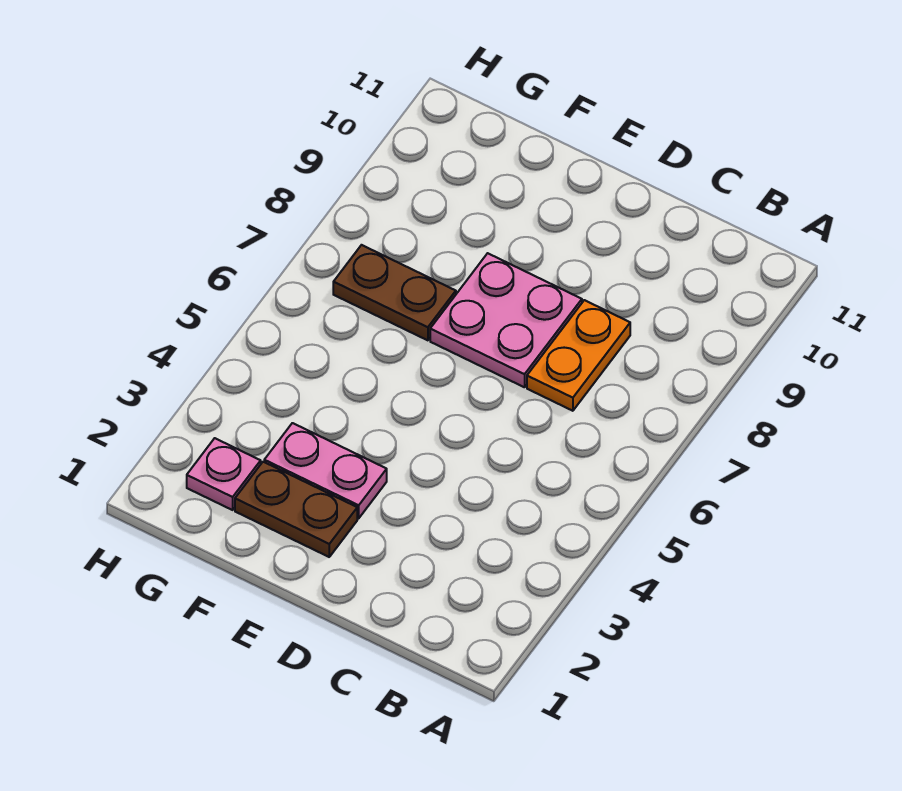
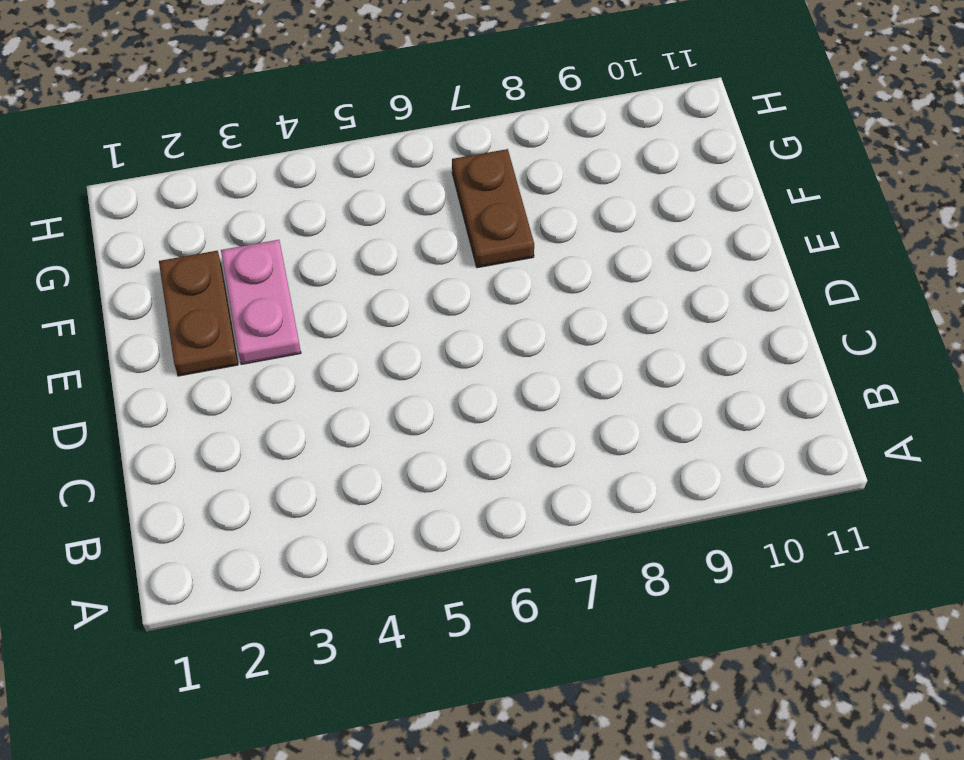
none -> orange plate C7:C8 level 1
none -> pink plate D7:E8 level 1

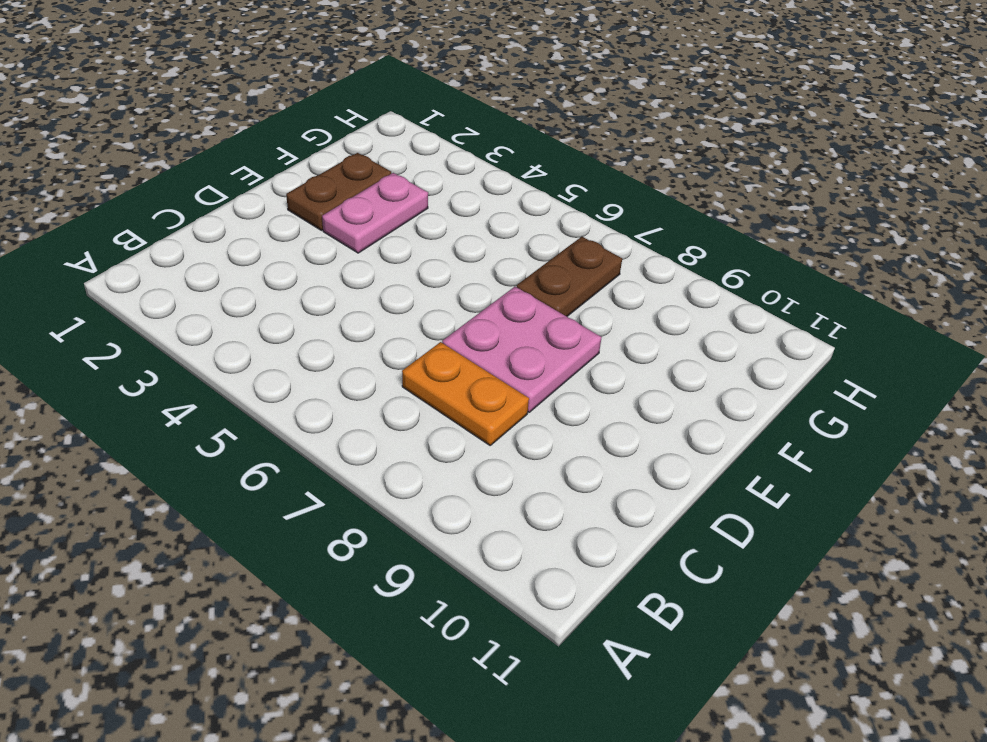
none -> pink plate G2 level 1

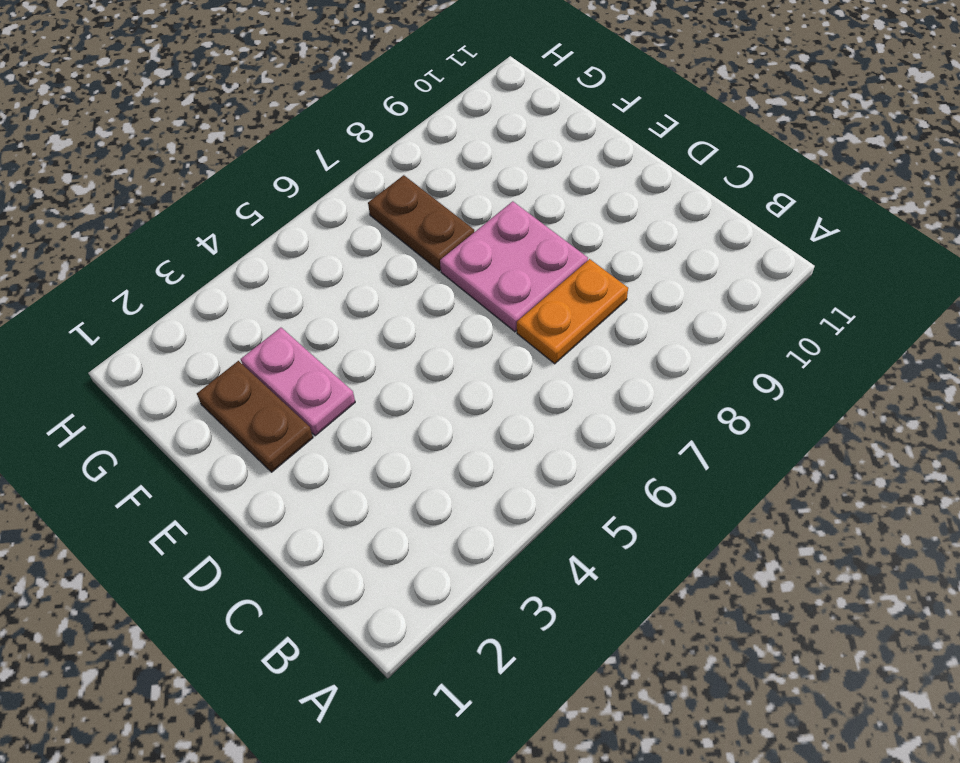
none -> pink plate G2 level 1

